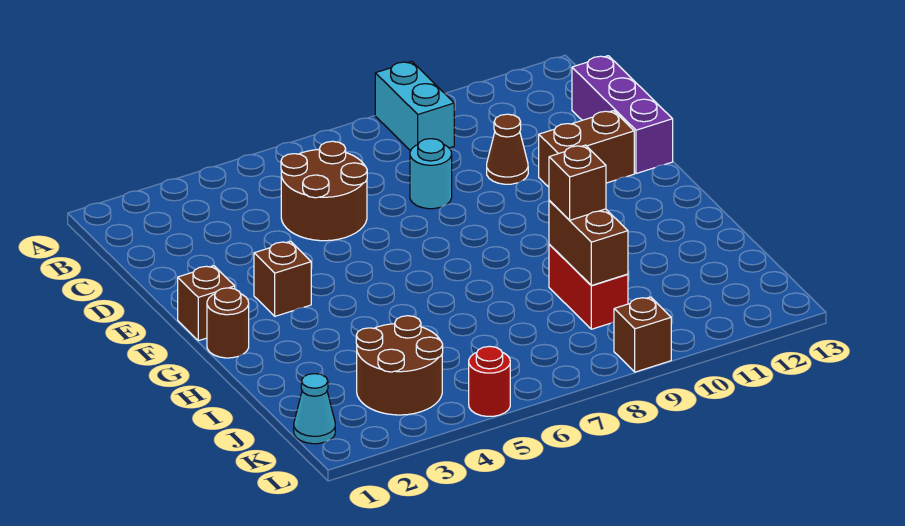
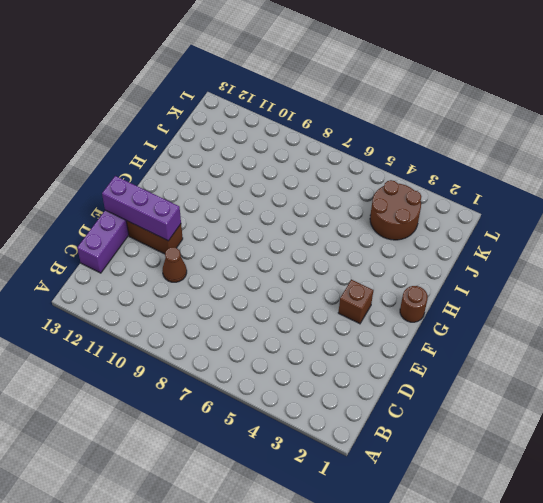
purple brick E11:E13 level 2 -> none
none -> cyan brick A9:B9 level 1
none -> brown round brick C5:D6 level 1
none -> cyan round brick D8 level 1

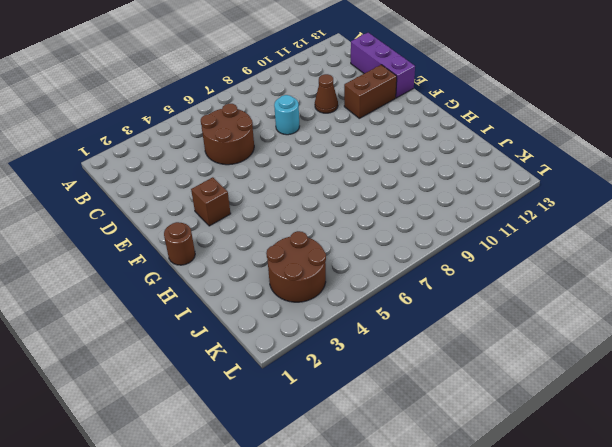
none -> cyan brick A9:B9 level 1
none -> brown brick F1 level 1
none -> red brick I9:J9 level 1

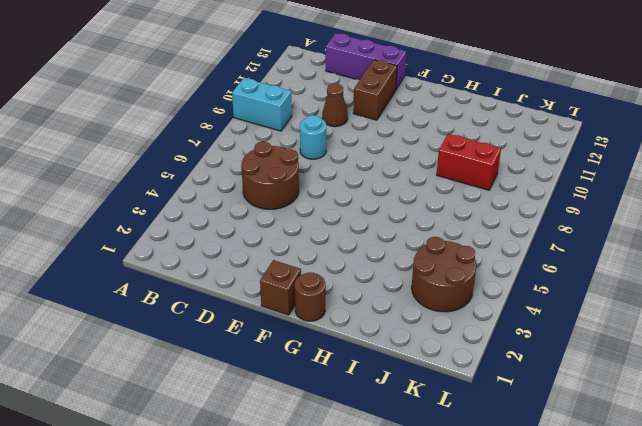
none -> brown brick F3 level 1
none -> cyan cone K1 level 1
none -> red round brick L5 level 1

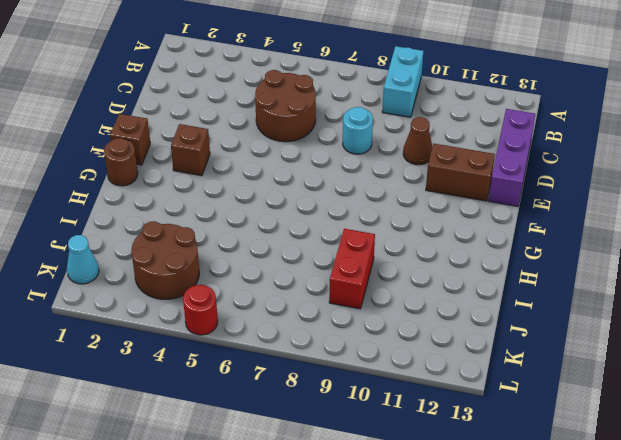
none -> brown brick L9 level 1
none -> brown brick I9:J9 level 2
none -> brown brick I9 level 3

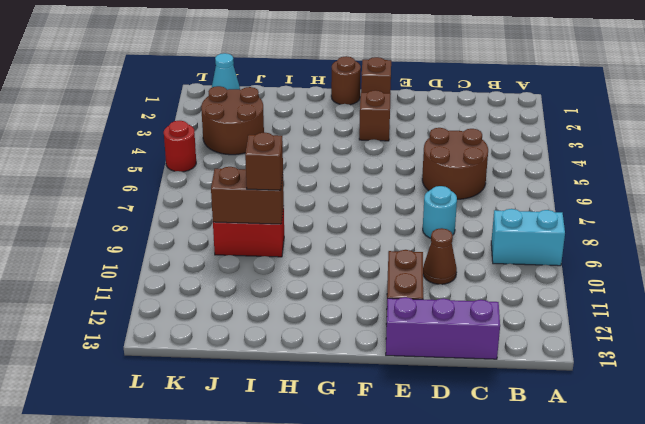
none -> brown brick L9 level 1

